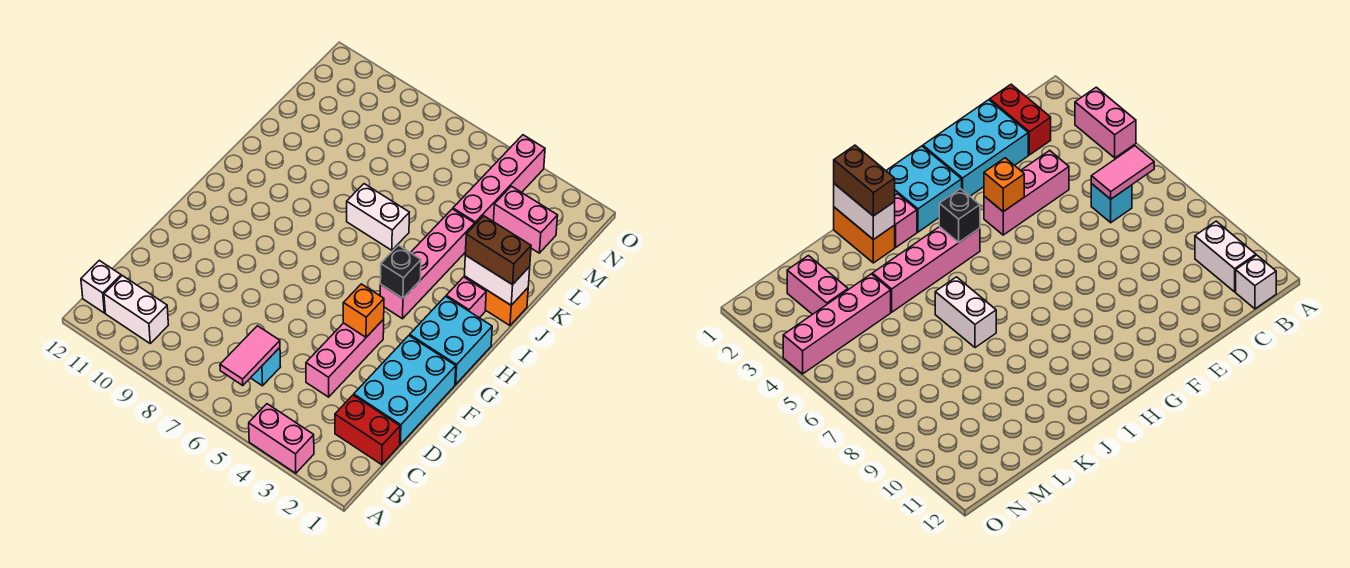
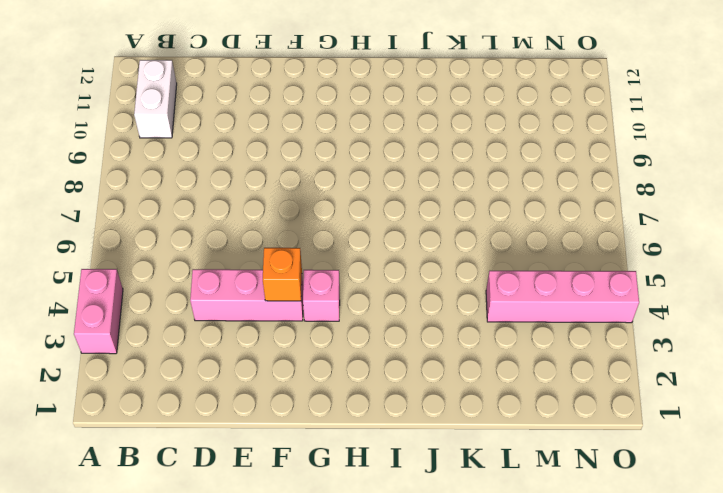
pink brick G4 level 1 -> pink brick I2 level 1
none -> white brick B12 level 1
none -> red brick C1:C2 level 1
none -> cyan brick C6 level 1

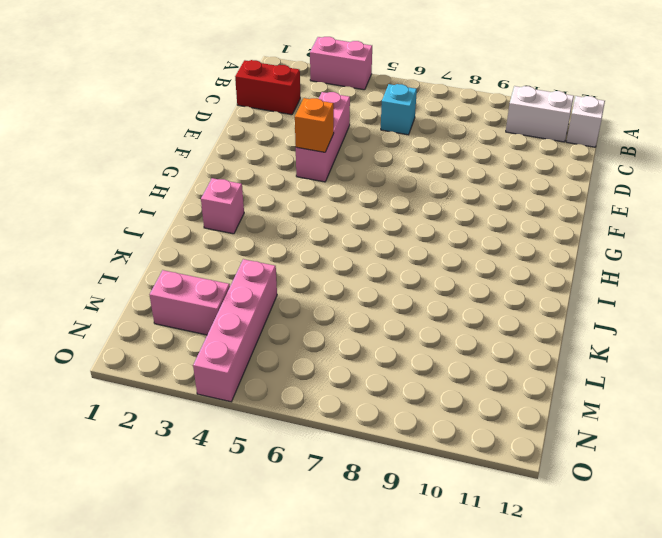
none -> cyan brick D1:F2 level 1
none -> cyan brick G1:H2 level 1
none -> pink brick H4:K4 level 1

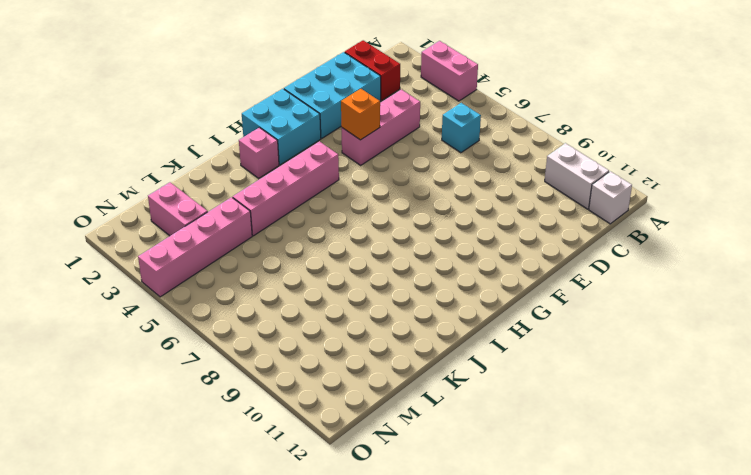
none -> orange brick J1:J2 level 1
none -> white brick J6:J7 level 1
none -> pink tile B6:C6 level 2

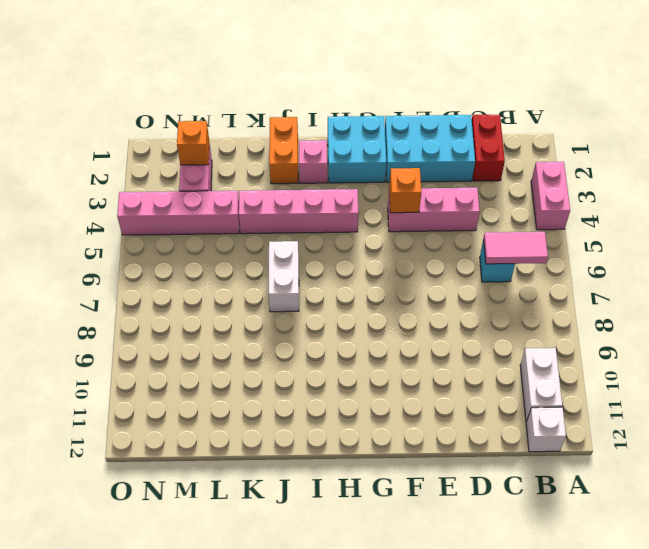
orange brick M2 level 2 -> none
none -> black brick H4 level 2
none -> white brick J1:J2 level 2
none -> brown brick J1:J2 level 3

